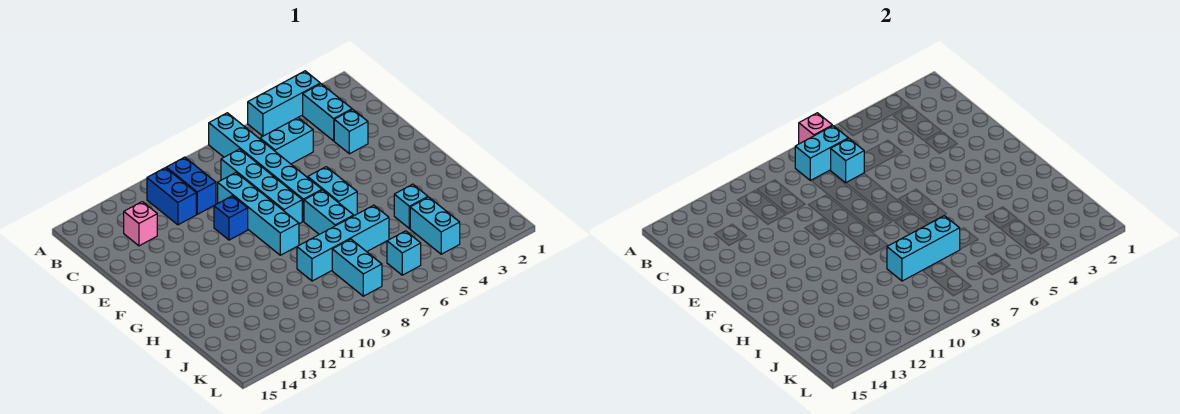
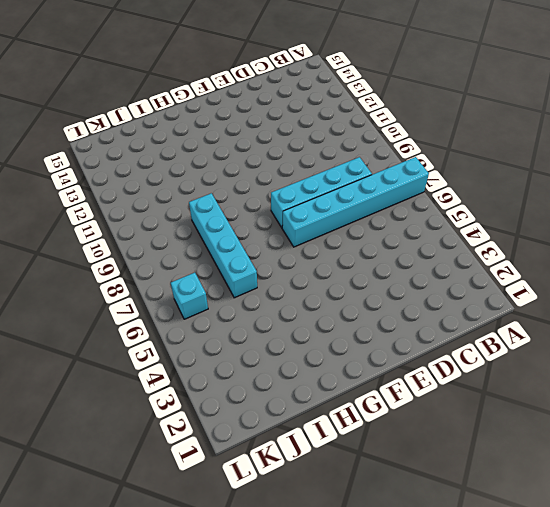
none -> cyan brick A3:A5 level 1
none -> cyan brick B3:C3 level 1
none -> blue brick B10:C10 level 1

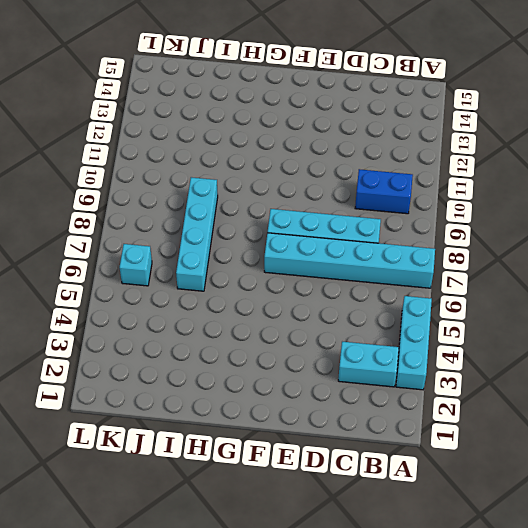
none -> blue brick B11:C11 level 1
none -> cyan brick C5:C6 level 1
none -> pink brick C13 level 1

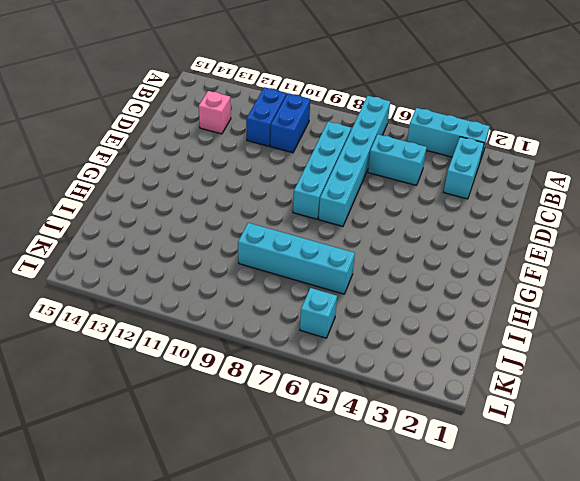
none -> cyan brick D3 level 1
none -> cyan brick D9:G9 level 1
none -> blue brick E10 level 1

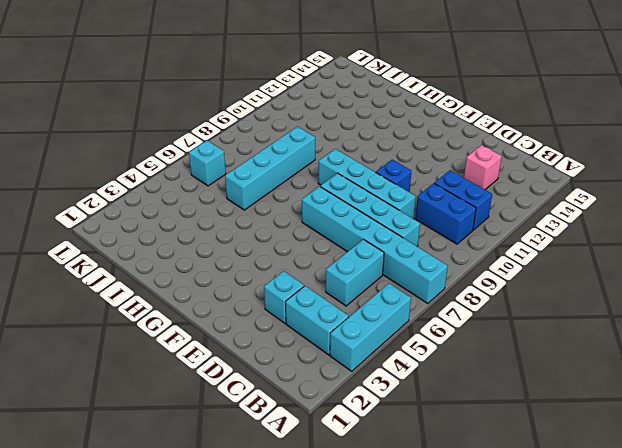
none -> cyan brick F6:G6 level 1
none -> cyan brick G7:H7 level 1
none -> cyan brick I4 level 1

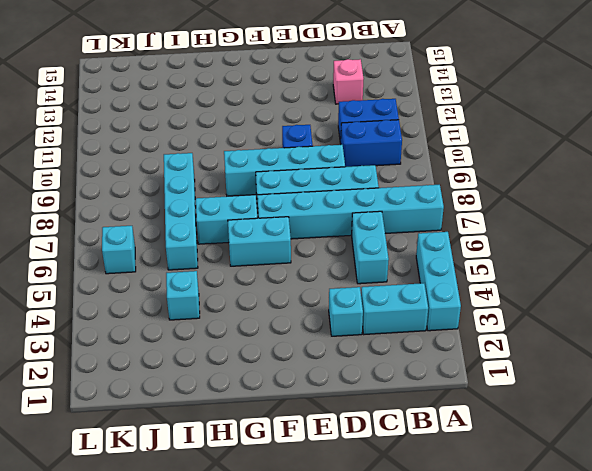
none -> cyan brick J4:K4 level 1
none -> cyan brick J8:K8 level 1
none -> pink brick A7 level 2

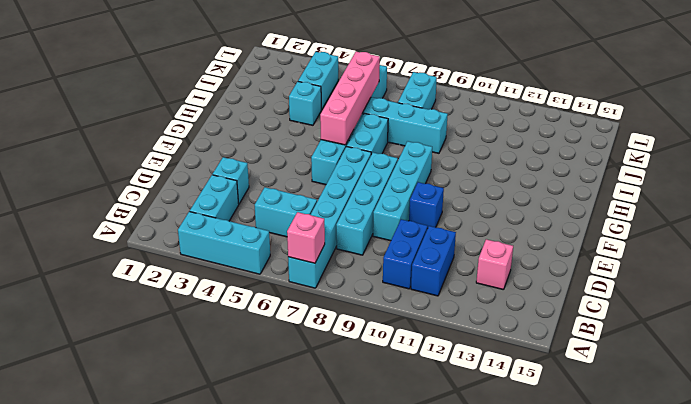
pink brick G6:J6 level 2 -> none
none -> cyan brick B7:B8 level 2
none -> cyan brick C7 level 2
none -> cyan brick I7:I9 level 2

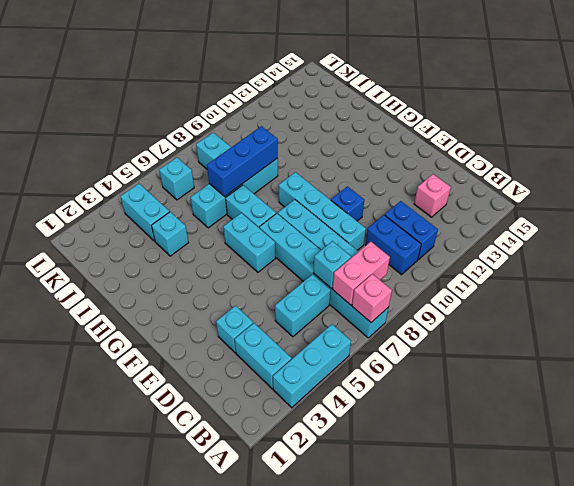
pink brick B7:B8 level 2 -> cyan brick B7:B8 level 2
blue brick I7:I9 level 2 -> cyan brick I7:I9 level 2

